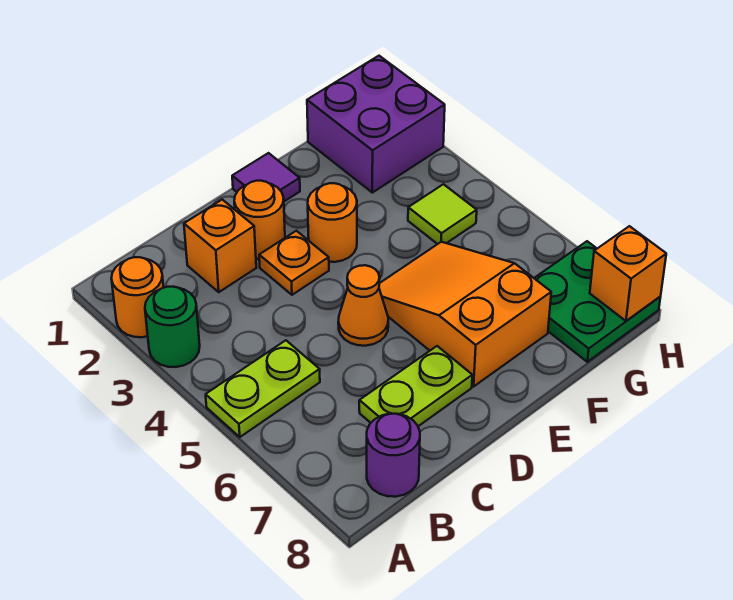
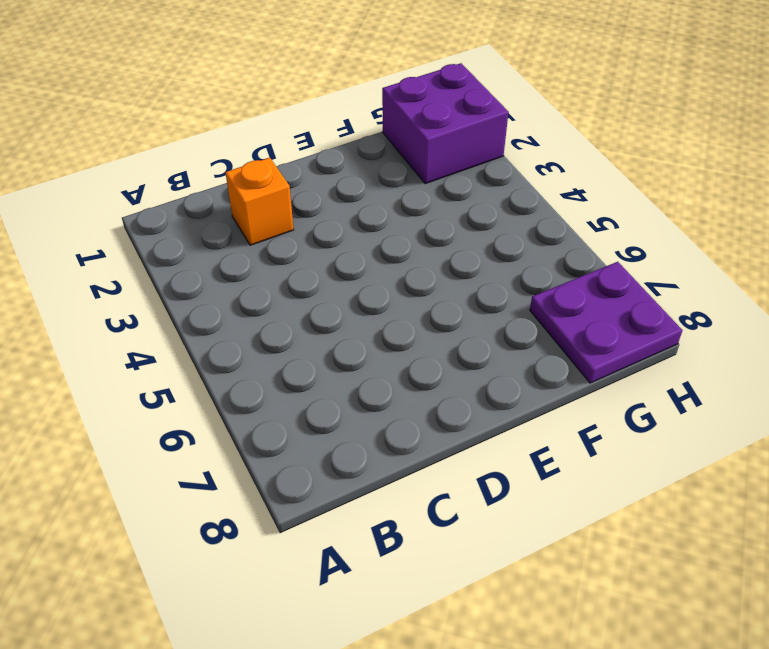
purple plate G7:H8 level 1 -> green plate G7:H8 level 1
none -> orange round brick A2 level 1
none -> green round brick A3 level 1
none -> lime plate A5:B5 level 1

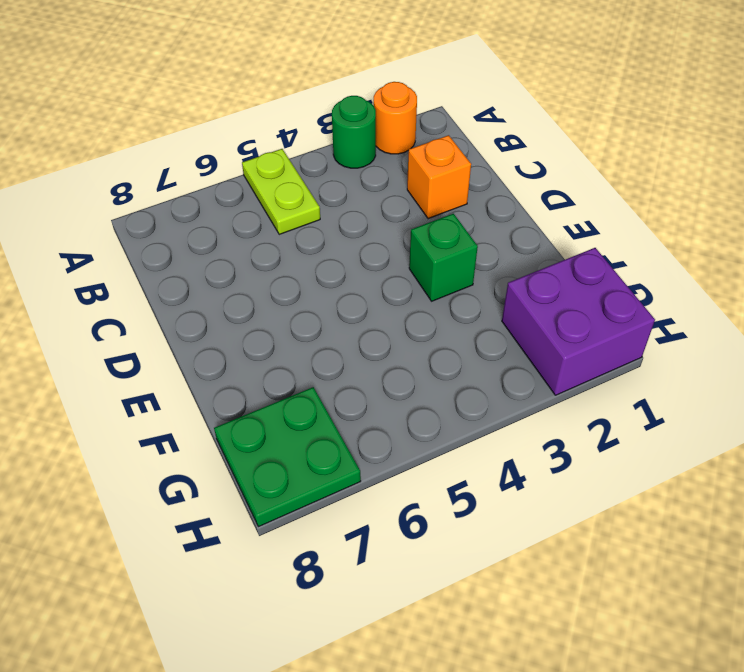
green brick E3 level 1 -> orange round brick E3 level 1
none -> purple round brick B8 level 1
none -> lime plate C7:D7 level 1
none -> orange round brick D2 level 1

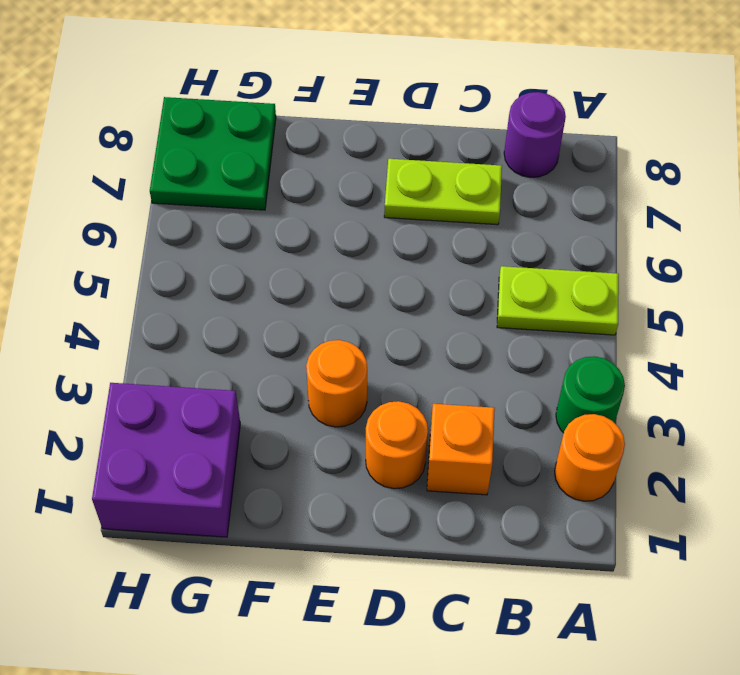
none -> orange plate D3 level 1
none -> orange cone D5 level 1
none -> purple tile E1 level 1

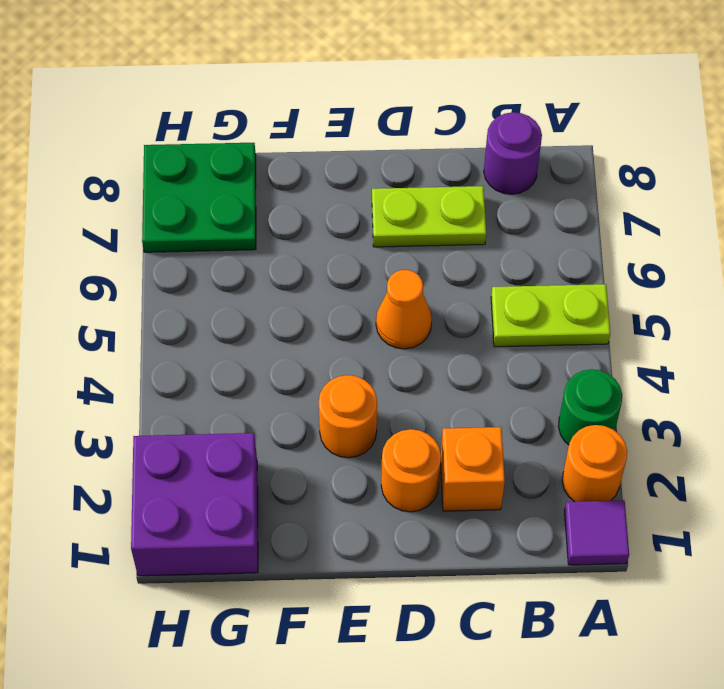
purple tile A1 level 1 -> purple tile E1 level 1
none -> orange plate D3 level 1
none -> orange slope E5:F7 level 1 top 7
none -> lime tile G4 level 1

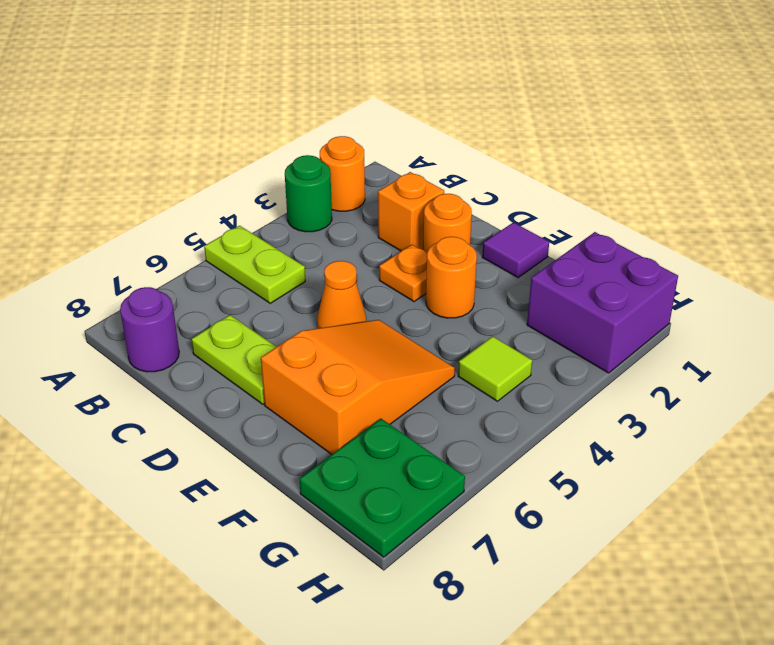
none -> orange brick H8 level 2

